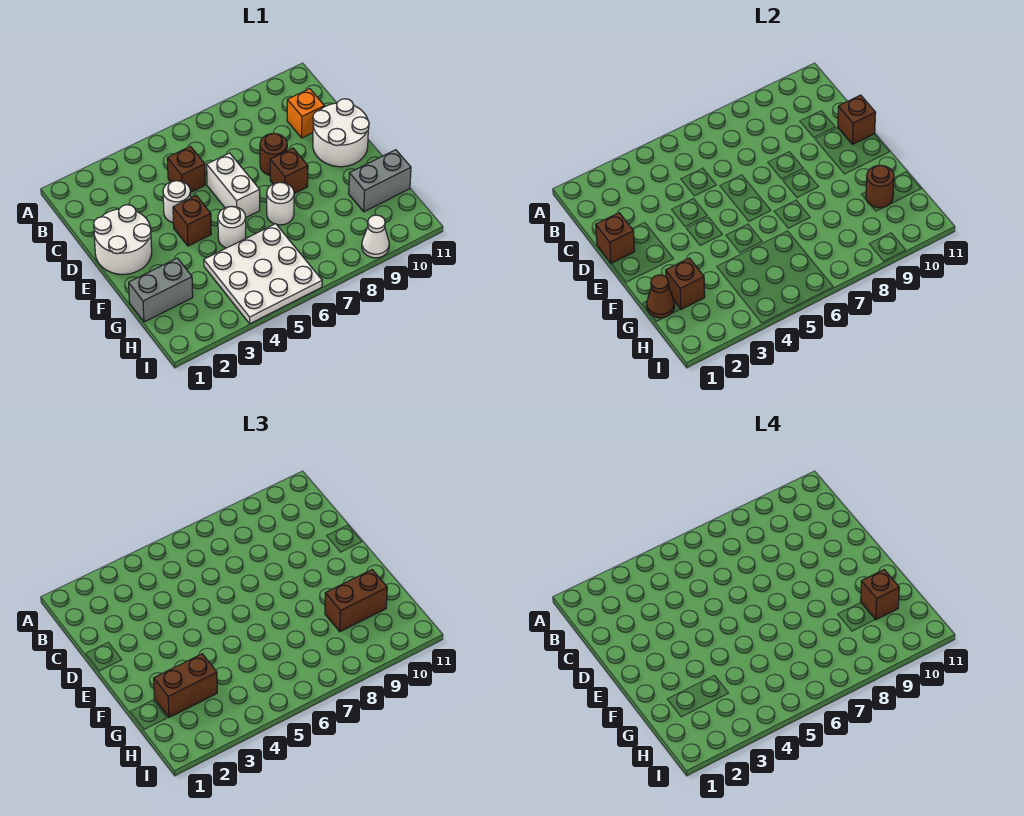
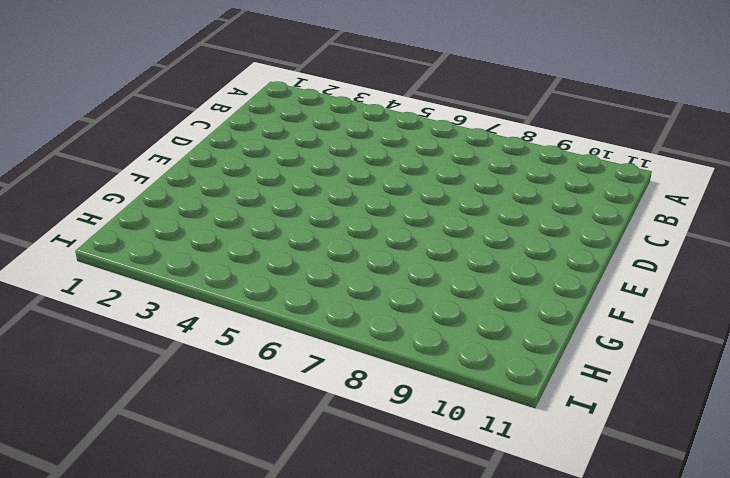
none -> brown brick C5 level 1
none -> orange brick C10 level 1
none -> white round brick D1:E2 level 1

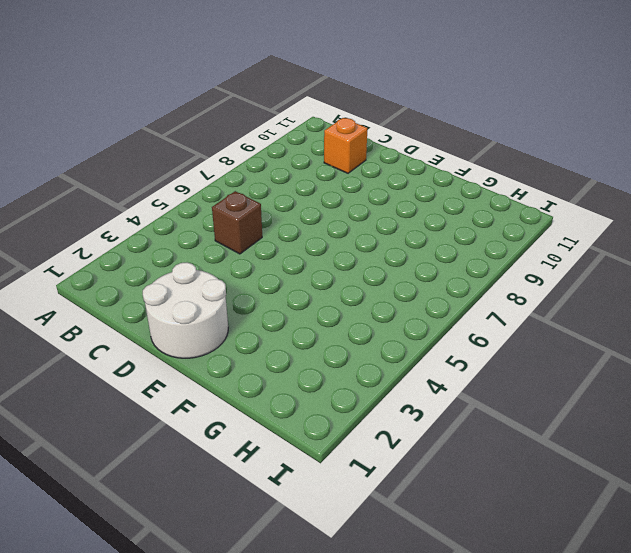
none -> white round brick D4 level 1
none -> white brick D6:E6 level 1
none -> brown round brick D8 level 1

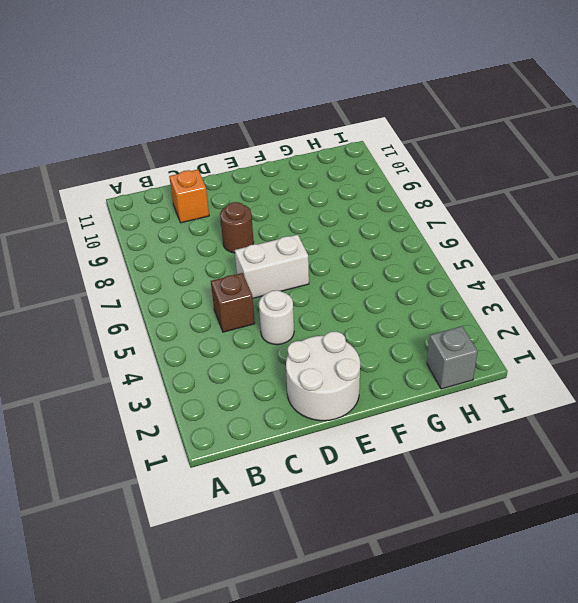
grey brick H1 level 1 -> none
none -> white round brick D10:E11 level 1
none -> brown brick E4 level 1
none -> brown brick E8 level 1

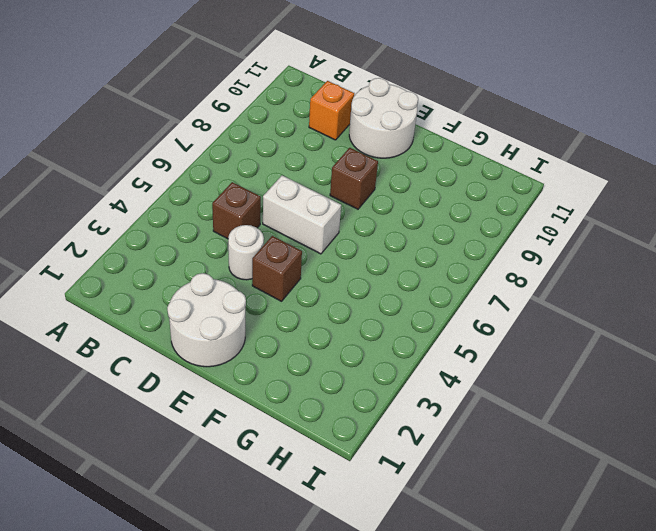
none -> brown round brick D8 level 1
none -> white round brick F5 level 1
none -> white round brick F7 level 1

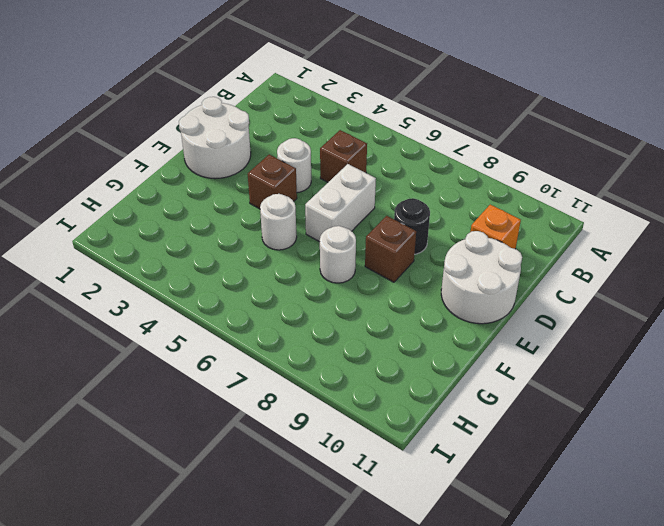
black round brick D8 level 1 -> brown round brick D8 level 1
none -> grey brick G1:G2 level 1
none -> white plate G4:I6 level 1
none -> grey brick G10:G11 level 1

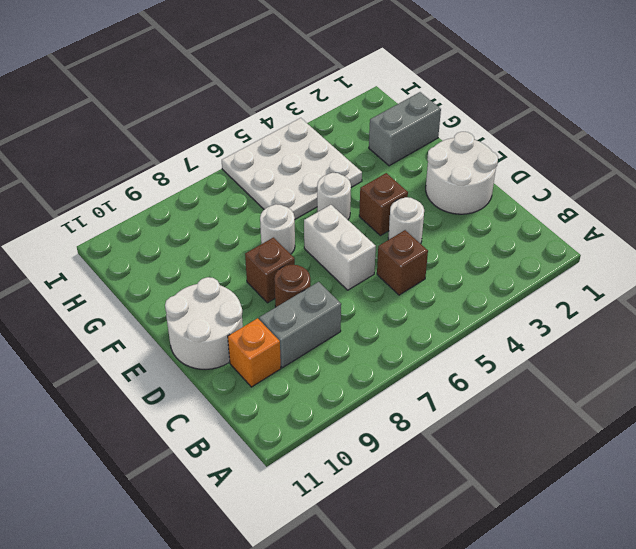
grey brick C8:C9 level 1 -> grey brick G10:G11 level 1
none -> white cone I9 level 1
none -> brown brick D1 level 2
none -> brown brick D11 level 2

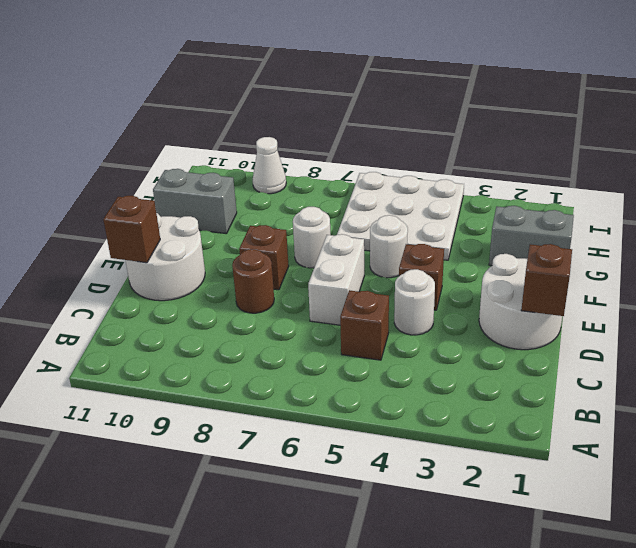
none -> orange brick C10 level 1
none -> brown cone G1 level 2
none -> brown brick G2 level 2

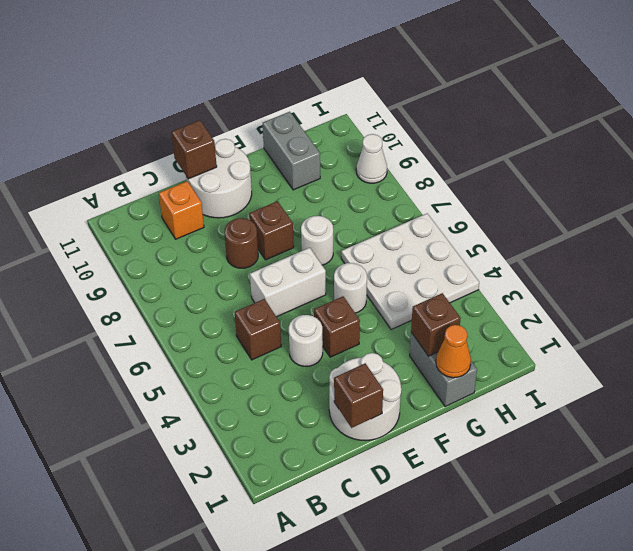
orange cone G1 level 2 -> brown cone G1 level 2
none -> brown round brick G10 level 2
none -> brown brick G2:G3 level 3
none -> brown brick G9:G10 level 3

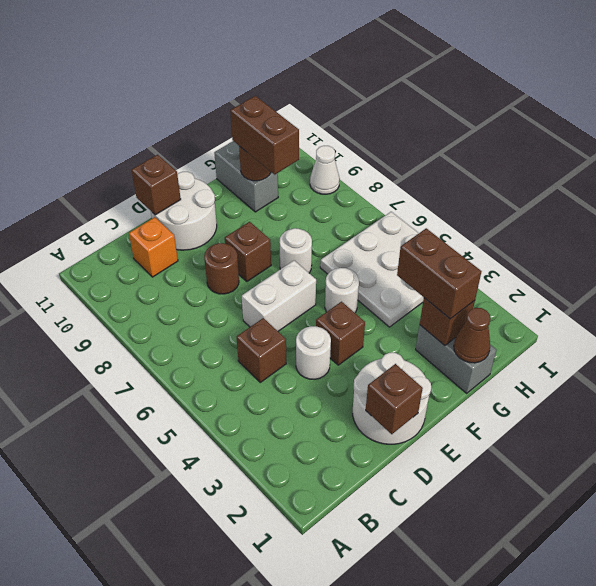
none -> brown brick G10 level 4

